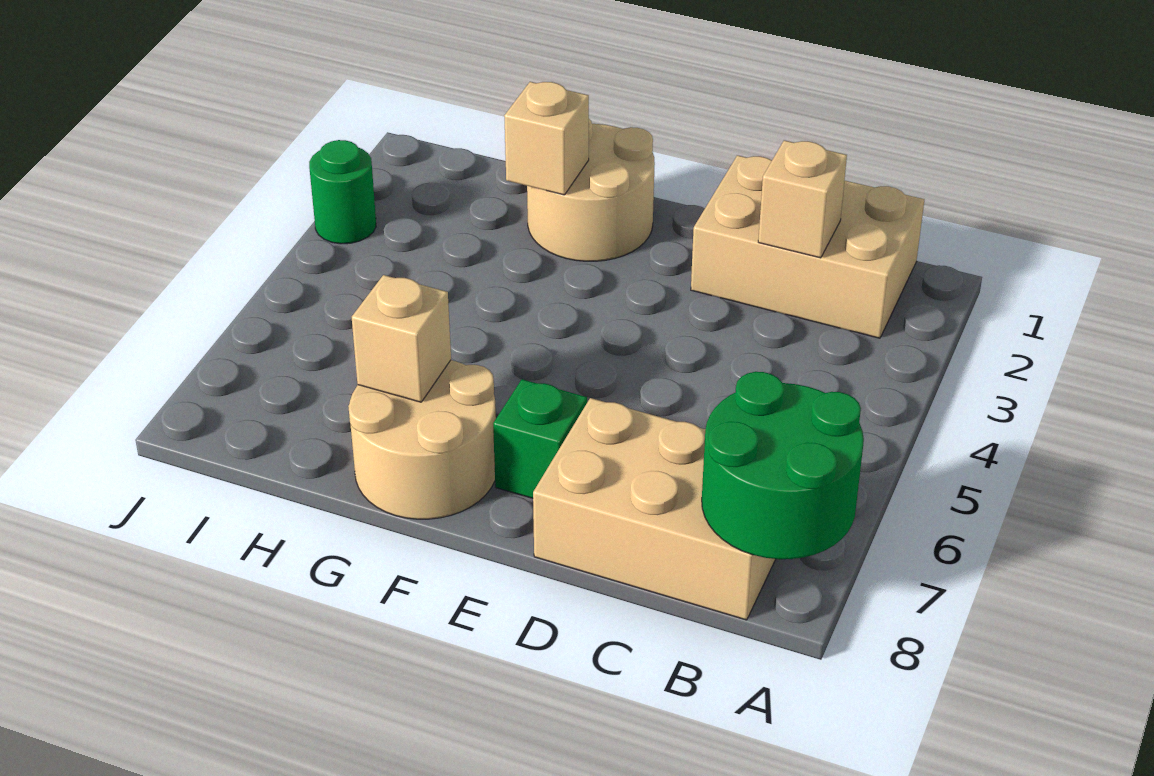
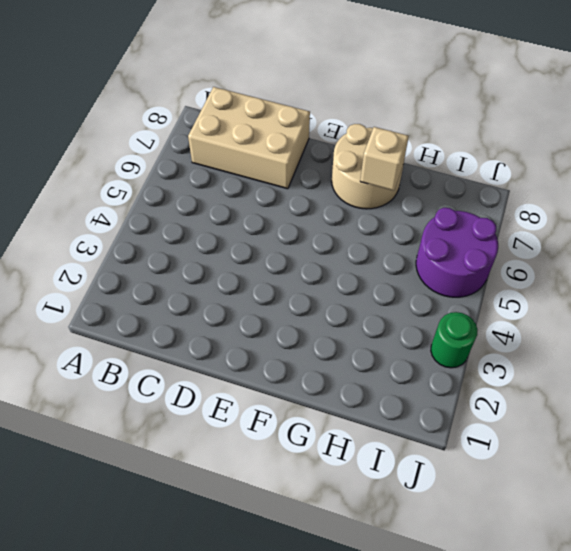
purple round brick I5:J6 level 1 -> none
none -> tan brick B1:D2 level 1
none -> green brick E7 level 1

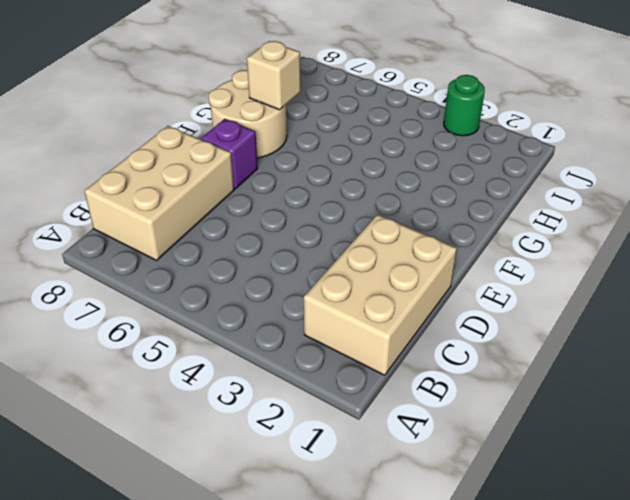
purple brick E7 level 1 -> green brick E7 level 1
none -> tan round brick F1:G2 level 1
none -> green round brick A7:B8 level 2

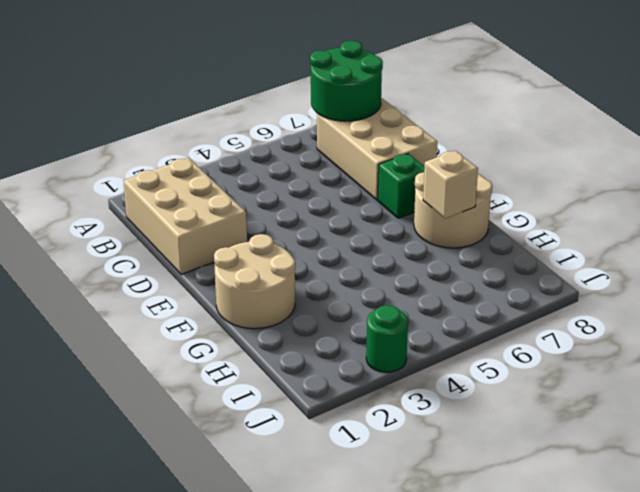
none -> tan brick C2 level 2
none -> tan brick G2 level 2

